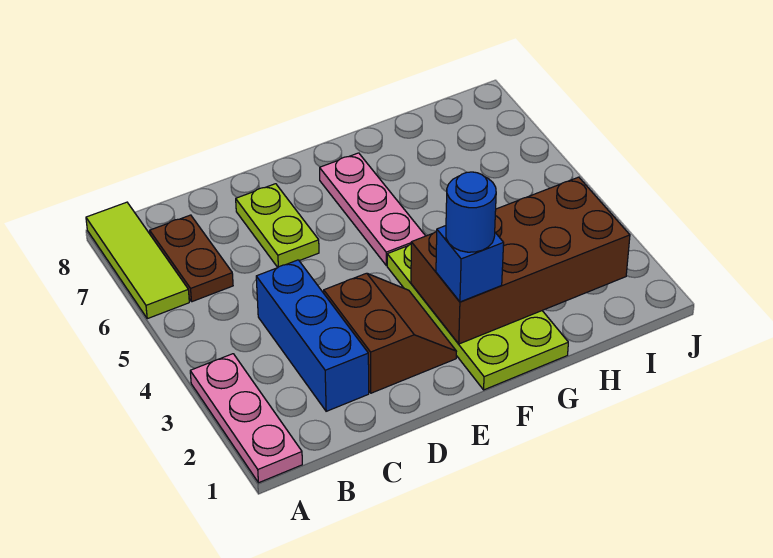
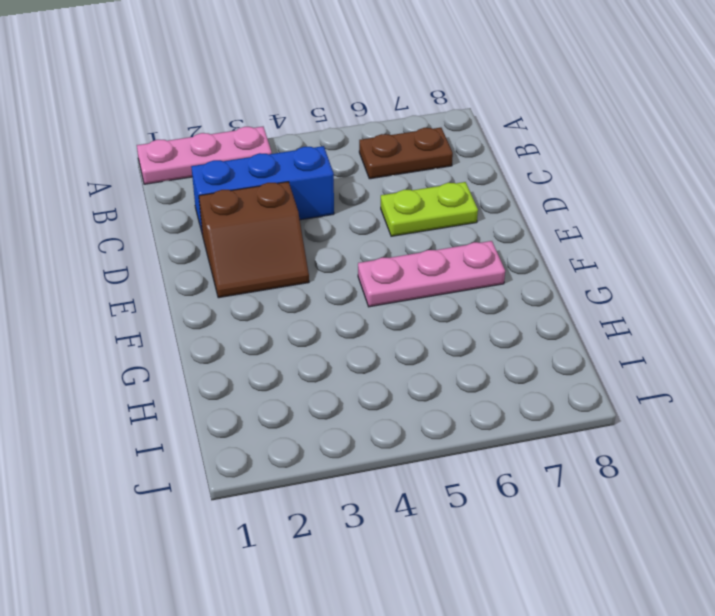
none -> lime tile A6:A8 level 1
none -> lime plate F1:G4 level 1

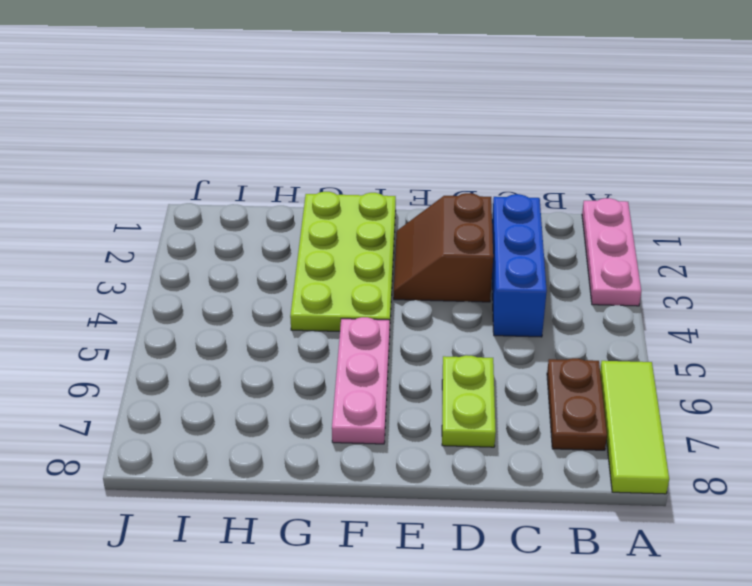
none -> brown brick F2:I3 level 2
none -> blue brick F2 level 3

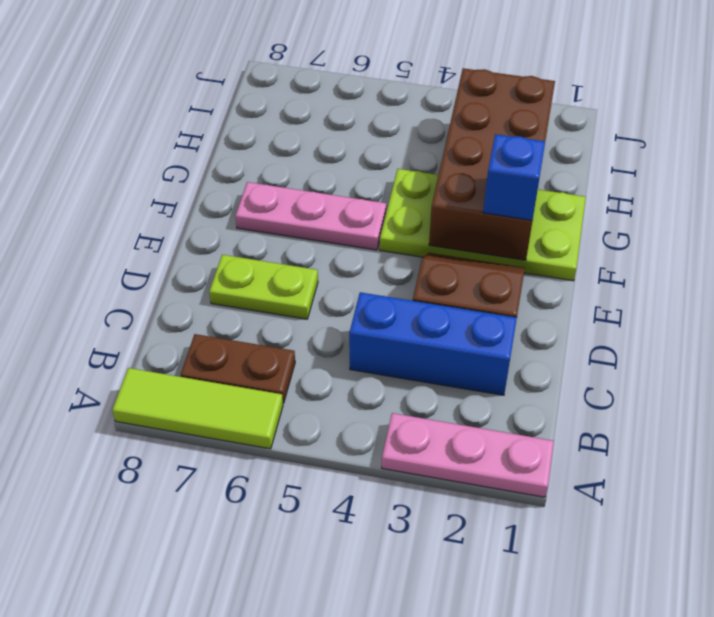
none -> blue round brick F2 level 4

